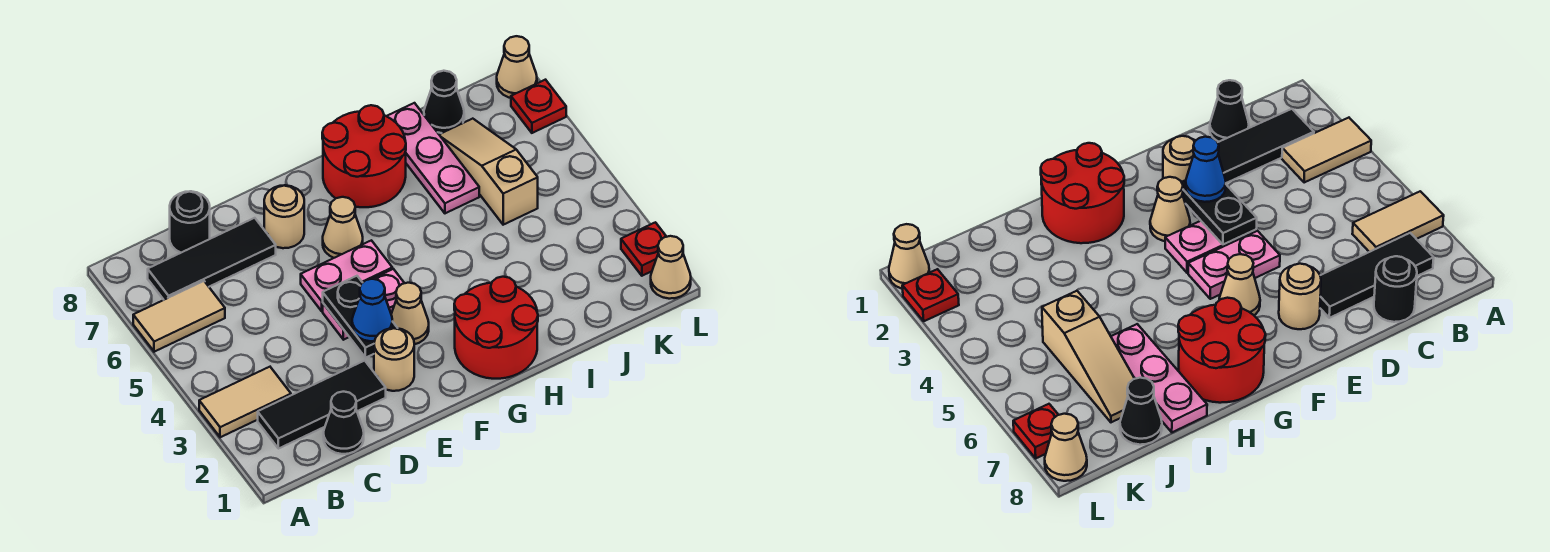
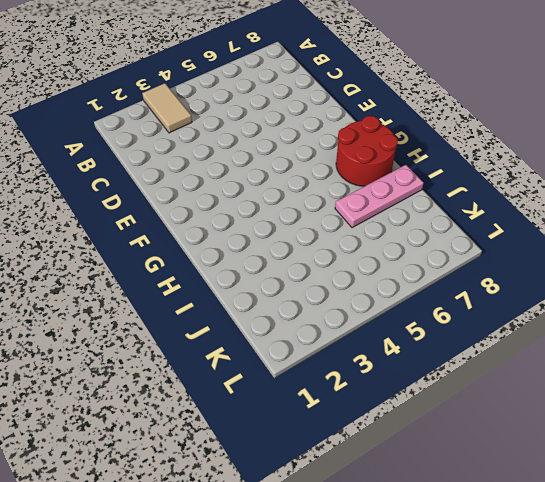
none -> tan tile A6:B6 level 1
none -> black tile B2:D2 level 1
none -> black tile B7:D7 level 1

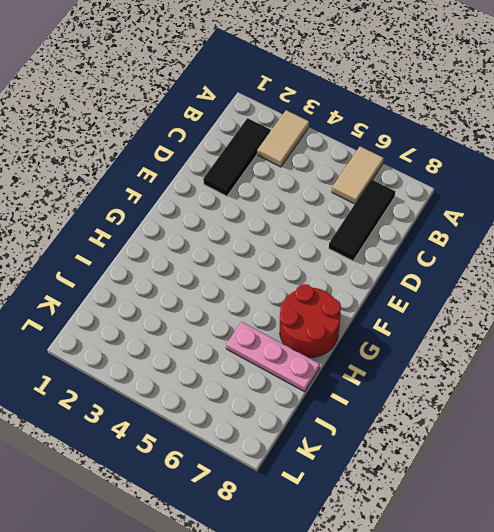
none -> black cone C1 level 1
none -> black round brick C8 level 1
none -> tan round brick E2 level 1

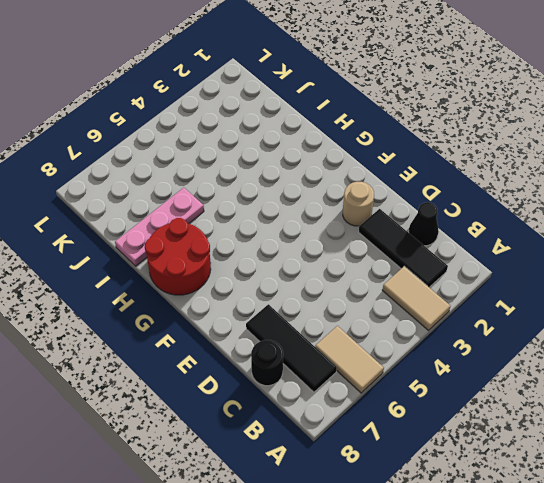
none -> pink plate E4:F4 level 1
none -> pink plate E5:F5 level 1
none -> tan round brick E7 level 1

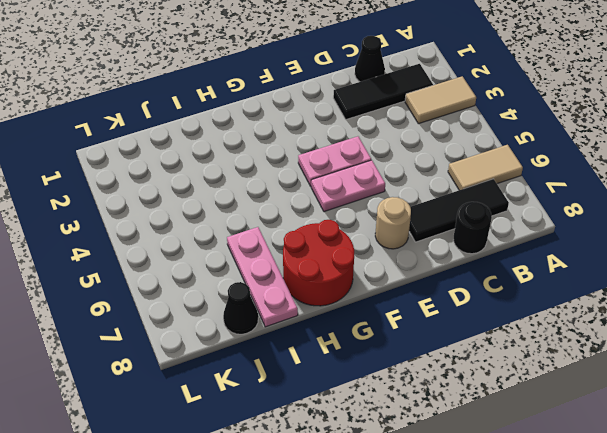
none -> tan round brick E2 level 1
none -> tan cone F3 level 1
none -> tan cone F6 level 1

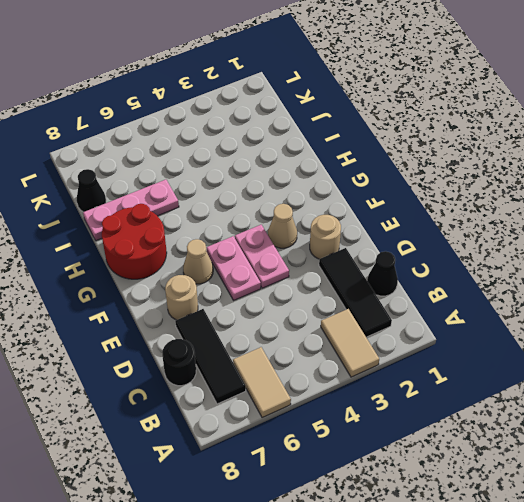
none -> red round brick G1:H2 level 1
none -> tan slope J5:J7 level 1 top 5
none -> tan cone L1 level 1

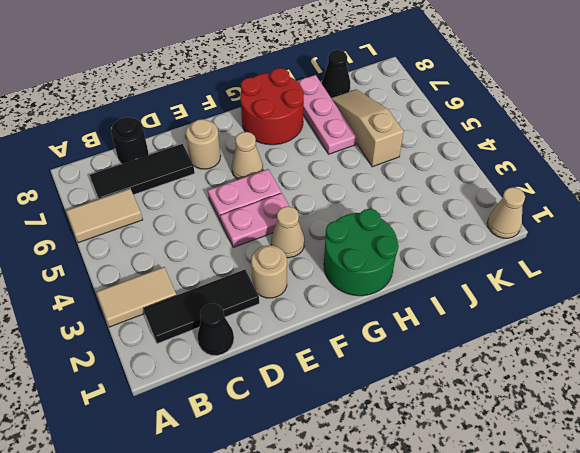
green round brick G1:H2 level 1 -> red round brick G1:H2 level 1
none -> red plate L2 level 1
none -> red plate L7 level 1
none -> tan cone L8 level 1

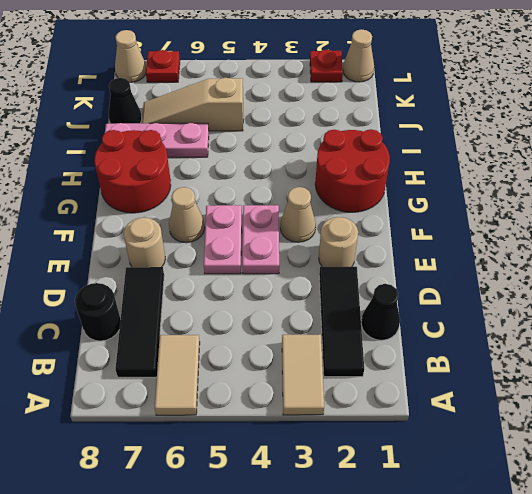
none -> black plate E3:E4 level 2
none -> blue cone E3 level 3

